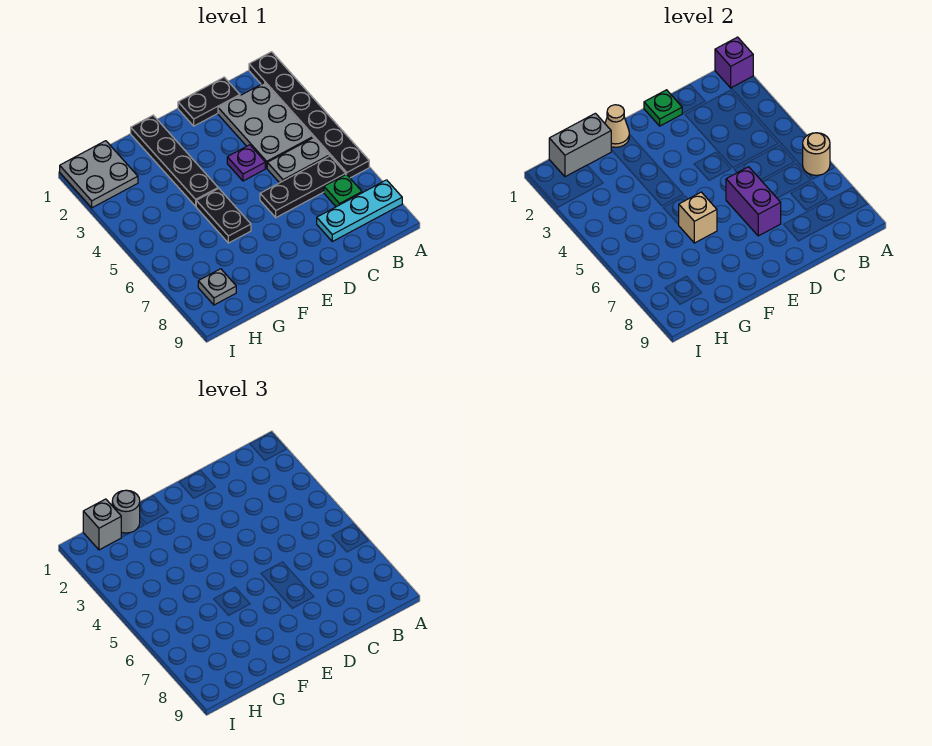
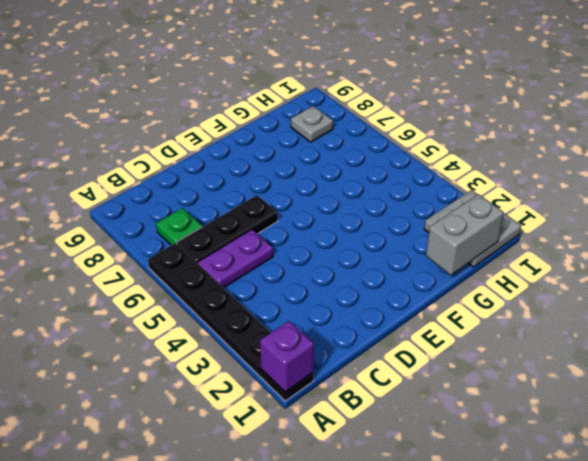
purple plate B5:C5 level 1 -> grey plate B5:C5 level 1
none -> cyan plate A8:C8 level 1
none -> grey plate B2:C4 level 1
none -> black plate C1:D1 level 1

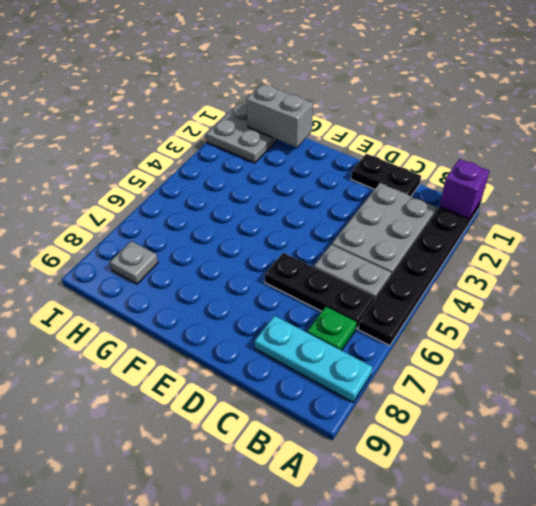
none -> purple plate D4 level 1
none -> black plate F1:F4 level 1
none -> black plate F5:F6 level 1

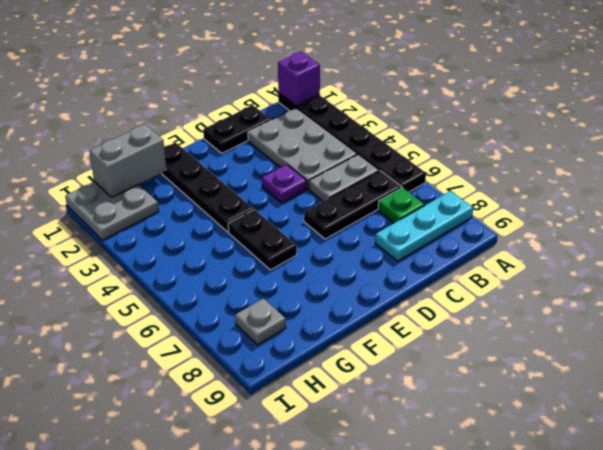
none -> tan round brick A6 level 2
none -> green plate D1 level 2
none -> purple brick D6:D7 level 2

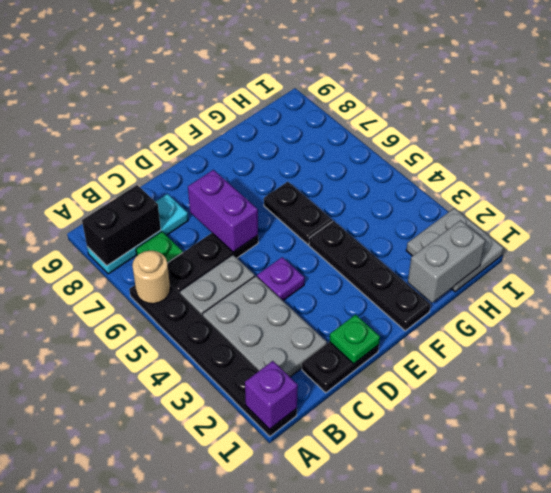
black brick A8:B8 level 2 -> none
none -> grey plate H8 level 1
none -> tan cone F1 level 2
none -> tan brick F6 level 2

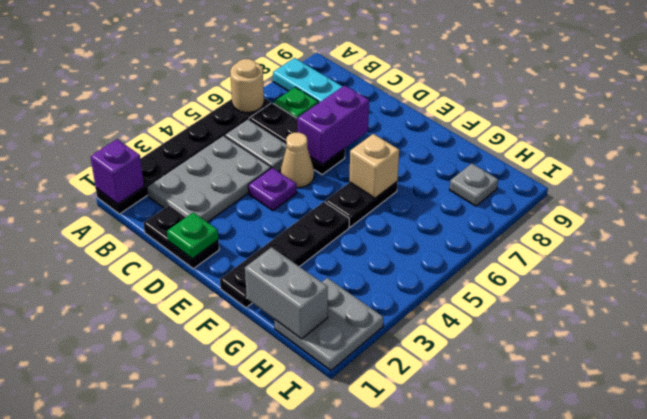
tan cone D5 level 1 -> tan cone F1 level 2
none -> grey round brick G1 level 3
none -> grey brick H1 level 3

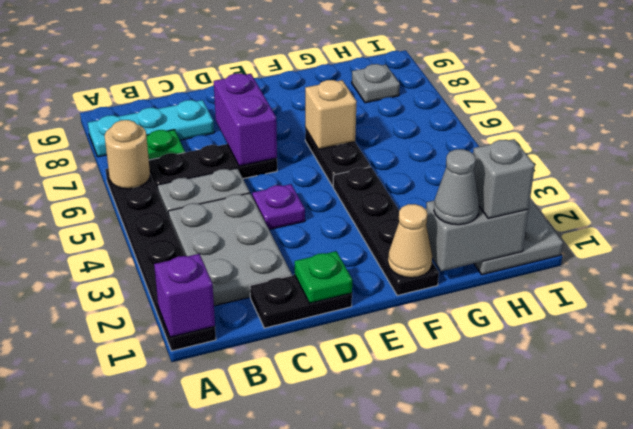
grey cone G1 level 3 -> grey round brick G1 level 3

